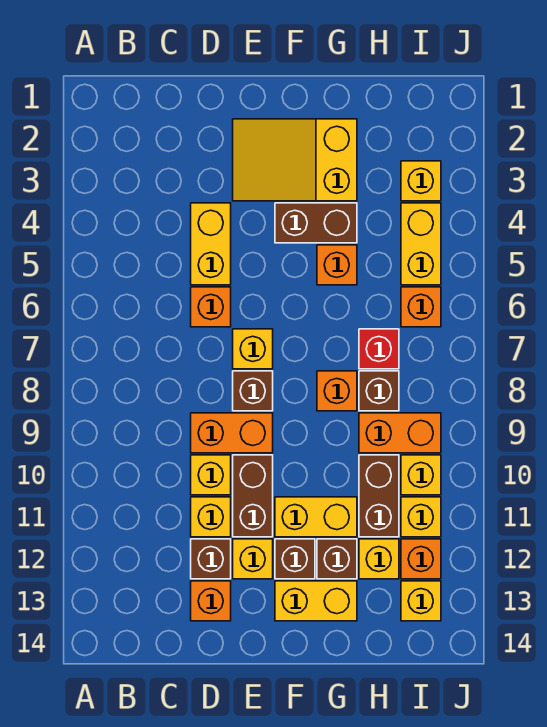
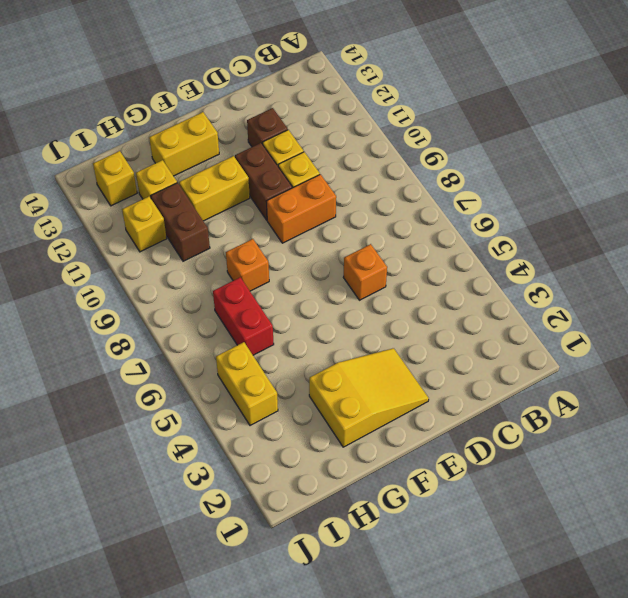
red brick H6:H7 level 1 -> red brick H7 level 1
none -> yellow brick D4:D5 level 1
none -> orange brick D13 level 1
none -> yellow brick E7 level 1
none -> brown brick E8 level 1

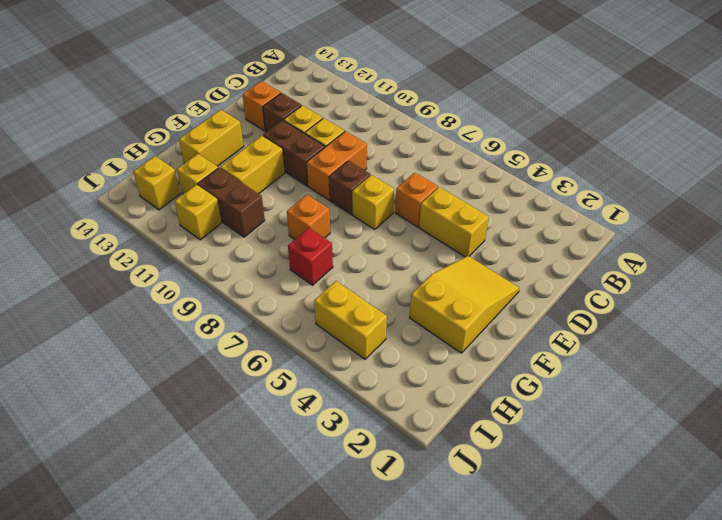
none -> yellow brick E12 level 1
none -> brown brick F4:G4 level 1
none -> brown brick F12 level 1
none -> orange brick G5 level 1

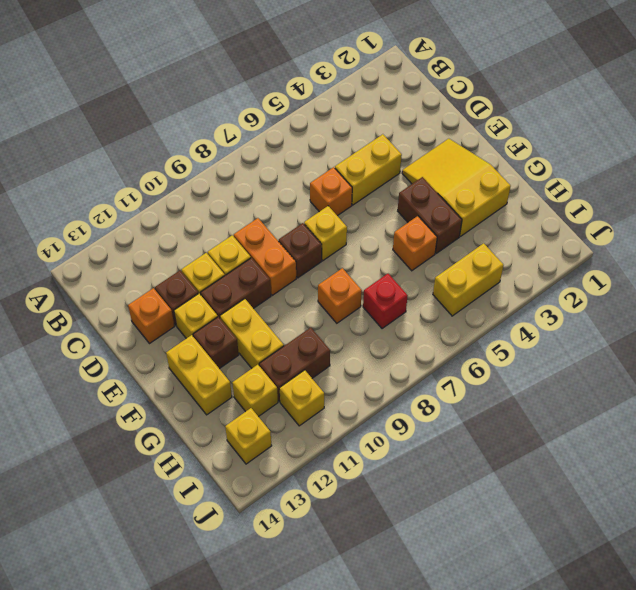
none -> brown brick G12 level 1
none -> brown brick H8 level 1
none -> orange brick H9:I9 level 1
none -> yellow brick I3 level 1

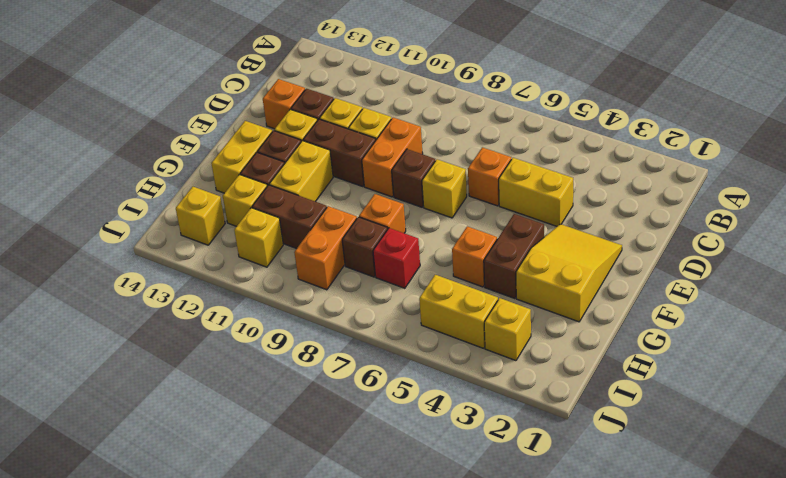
none -> orange brick I6 level 1
none -> yellow brick I10 level 1
none -> orange brick I12 level 1

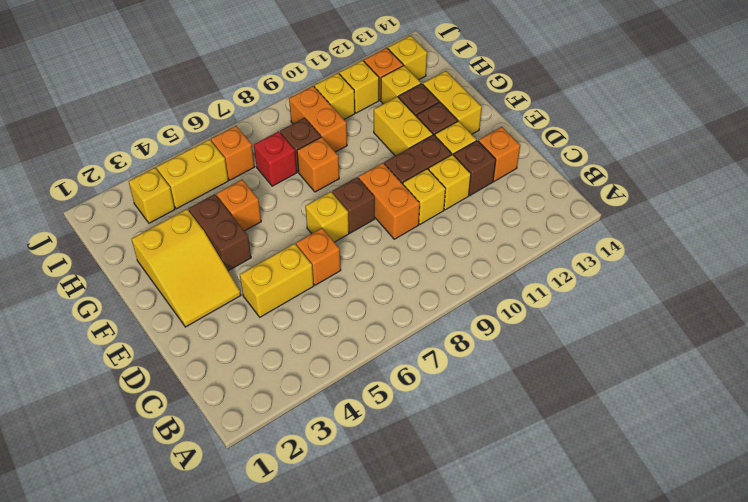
none -> brown brick H10:H11 level 1

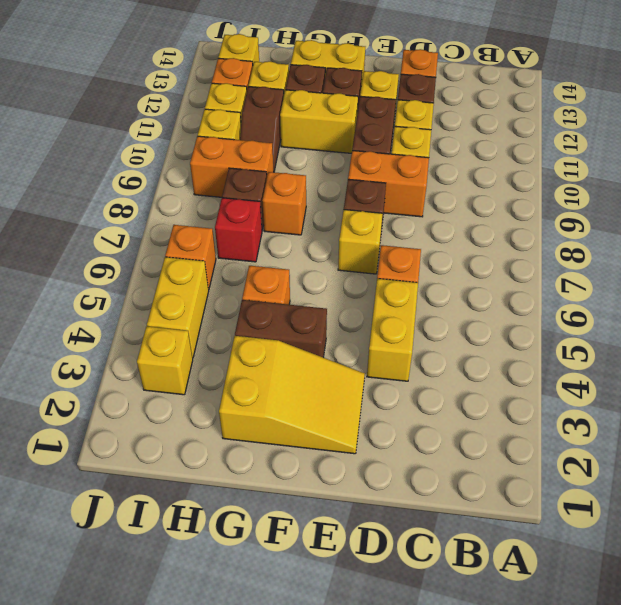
brown slope H10:H11 level 1 top 11 -> brown brick H10:H11 level 1

